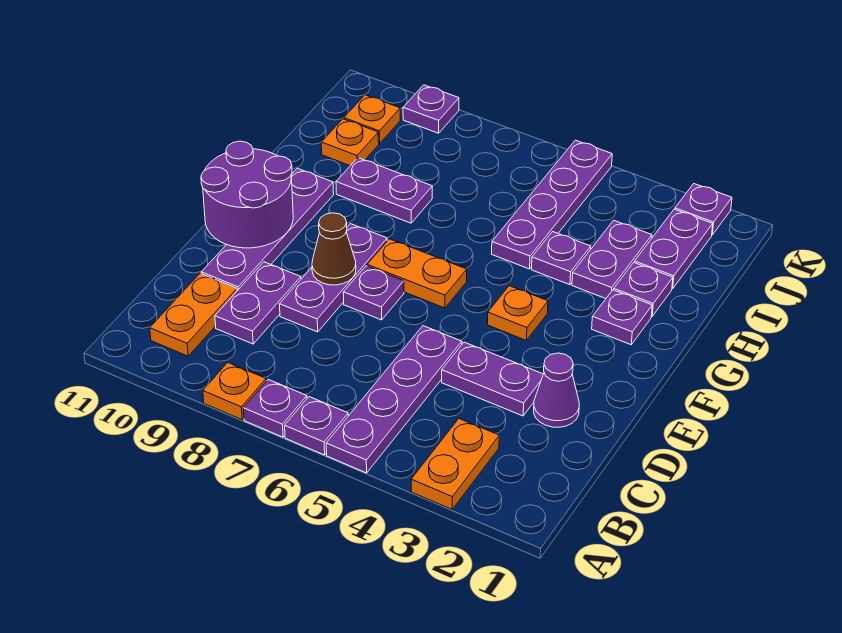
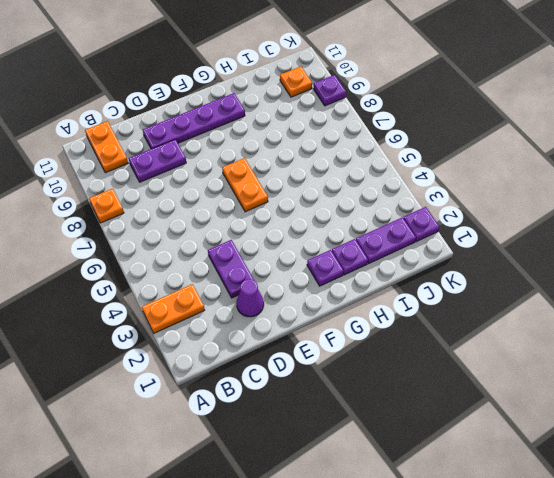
orange plate B10:B11 level 1 -> orange plate B10:C10 level 1
none -> purple plate A5:D5 level 1
none -> purple plate A6 level 1
none -> purple plate A7 level 1

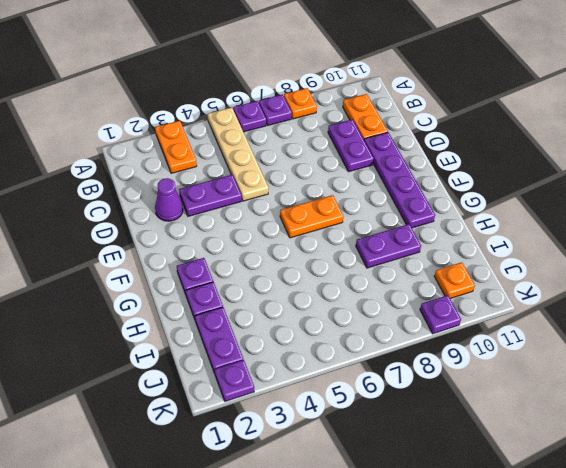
tan plate A5:D5 level 1 -> purple plate A5:D5 level 1
none -> purple plate D8:F8 level 1
none -> purple plate E7 level 1
none -> orange plate F4 level 1

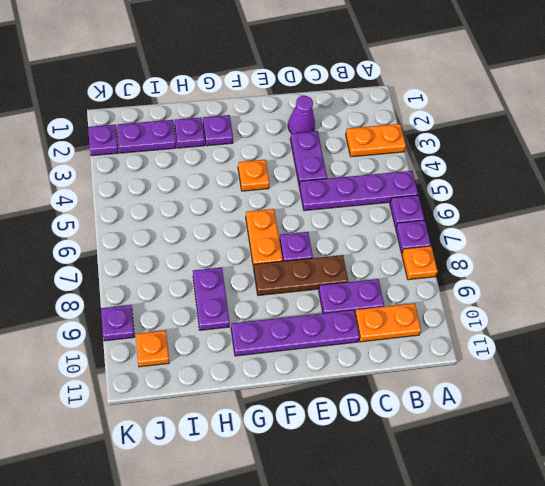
brown plate D8:F8 level 1 -> purple plate D8:F8 level 1
none -> purple plate H3:I3 level 1
none -> purple plate H4 level 1
none -> purple plate H5:K5 level 1

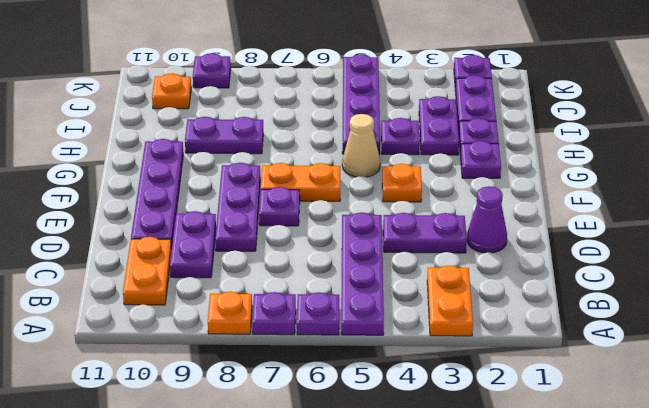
tan cone G5 level 1 -> none
none -> orange plate I10 level 1
none -> brown cone E8 level 2
none -> purple round brick E10:F11 level 2

